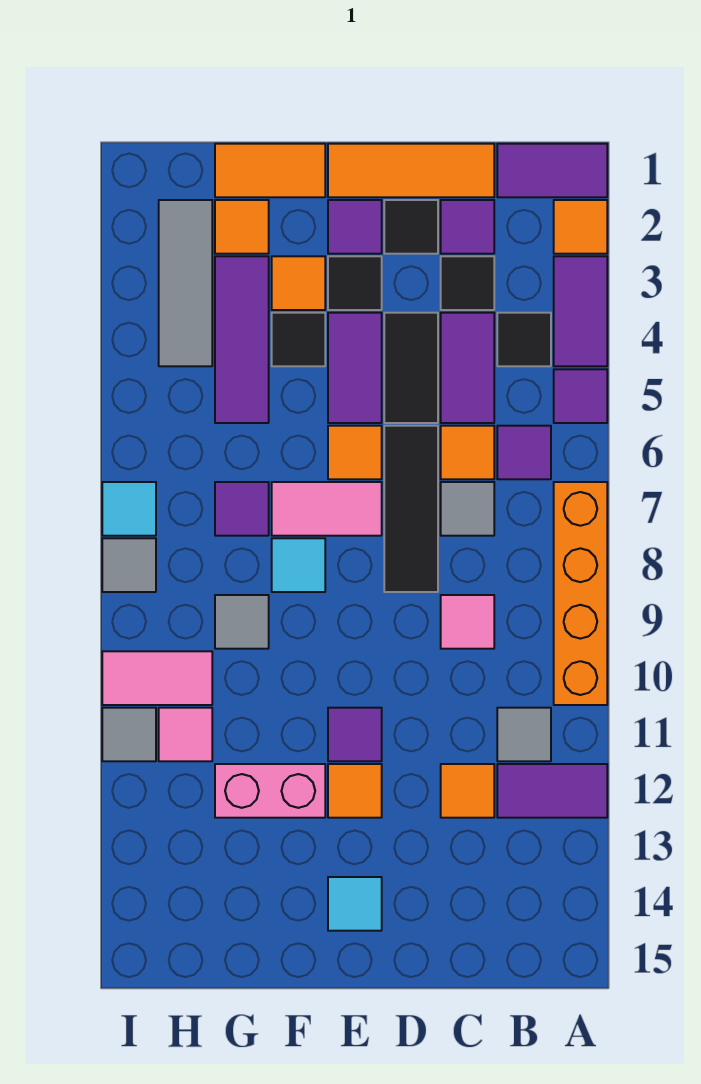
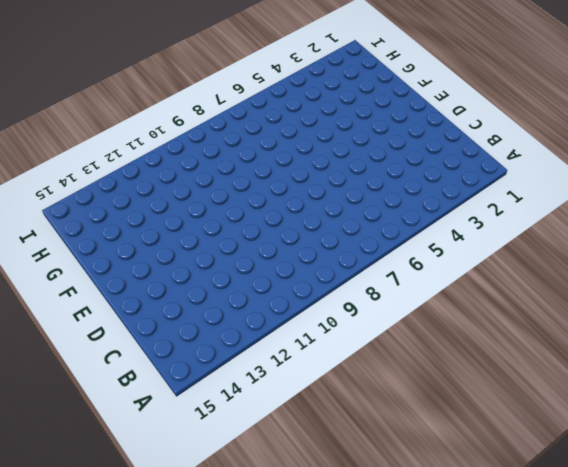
none -> purple tile A1:B1 level 1
none -> orange tile A2 level 1
none -> purple tile A3:A4 level 1
none -> purple tile A5 level 1

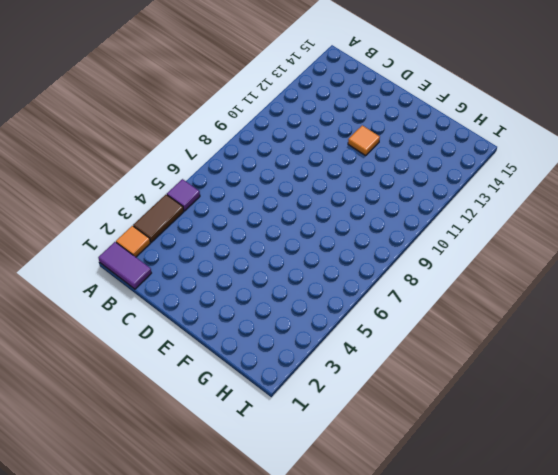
brown tile A3:A4 level 1 -> purple tile A3:A4 level 1
none -> orange brick A7:A10 level 1
none -> purple tile A12:B12 level 1
none -> black tile B4 level 1
none -> purple tile B6 level 1

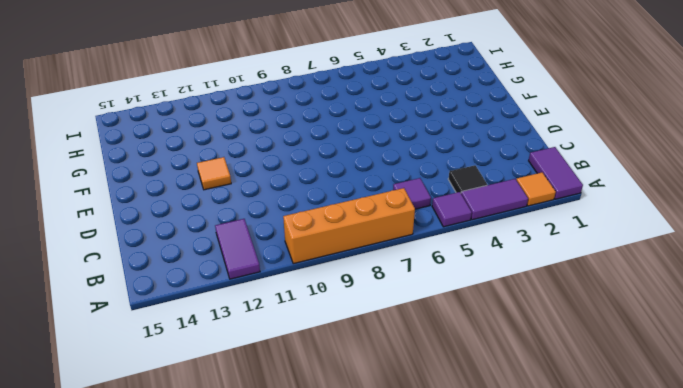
none -> grey tile B11 level 1
none -> orange tile C1:E1 level 1
none -> purple tile C2 level 1
none -> black tile C3 level 1

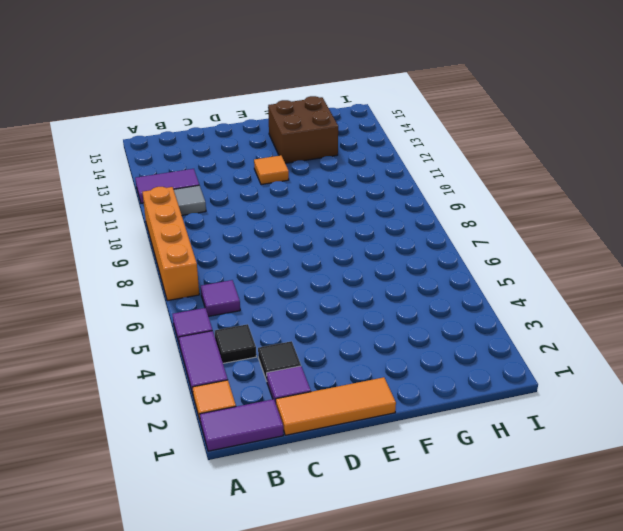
brown brick F13:G14 level 1 -> none
none -> purple tile C4:C5 level 1
none -> orange tile C6 level 1
none -> grey tile C7 level 1
none -> pink tile C9 level 1

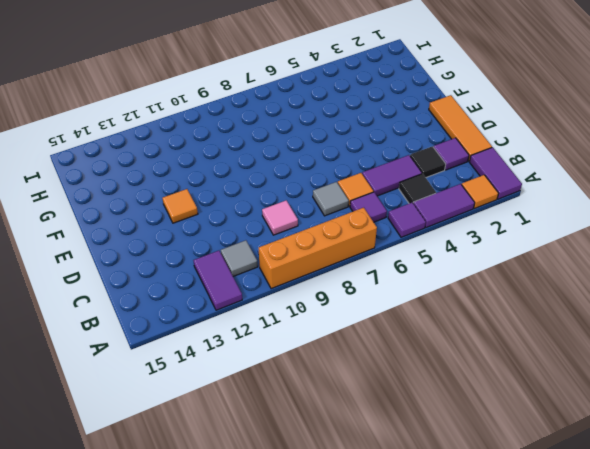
none -> orange tile C12 level 1
none -> black tile D2 level 1
none -> black tile D4:D5 level 1
none -> black tile D6:D8 level 1

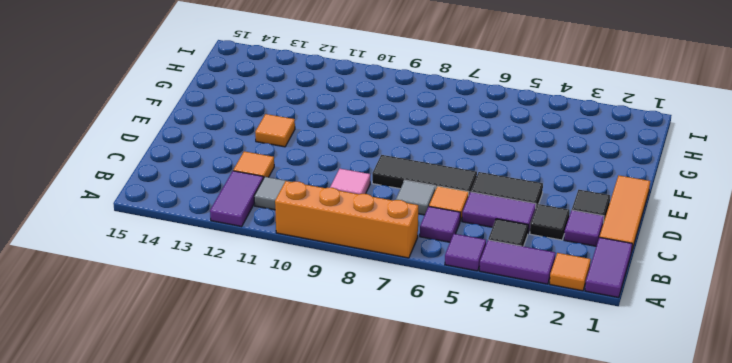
none -> purple tile E2 level 1
none -> black tile E3 level 1
none -> purple tile E4:E5 level 1
none -> orange tile E6 level 1

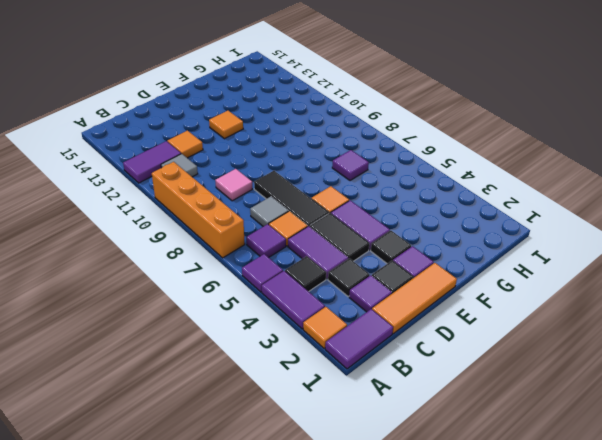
none -> pink tile E7:F7 level 1
none -> purple tile E11 level 1
none -> cyan tile E14 level 1
none -> orange tile F1:G1 level 1

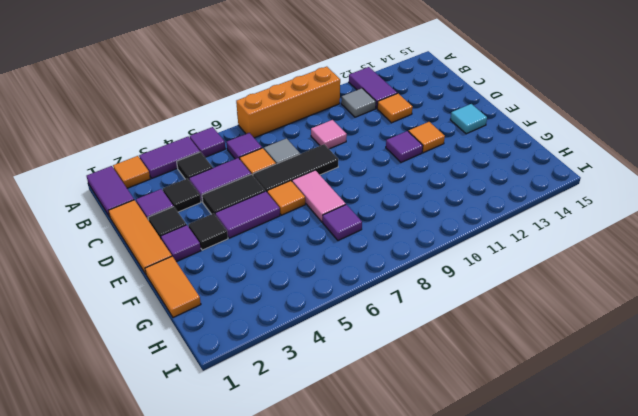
none -> orange tile F3 level 1
none -> black tile F4 level 1
none -> cyan tile F8 level 1
none -> pink brick F12:G12 level 1

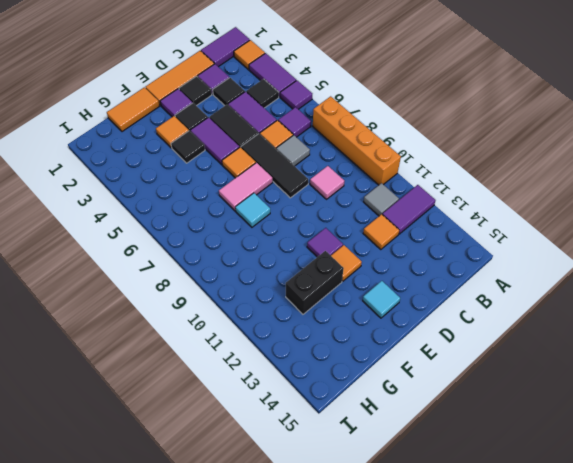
black brick F12:G12 level 1 -> pink brick F12:G12 level 1
none -> orange tile G2 level 1
none -> purple tile G3:G5 level 1
none -> purple tile G7 level 1
none -> grey tile G9 level 1

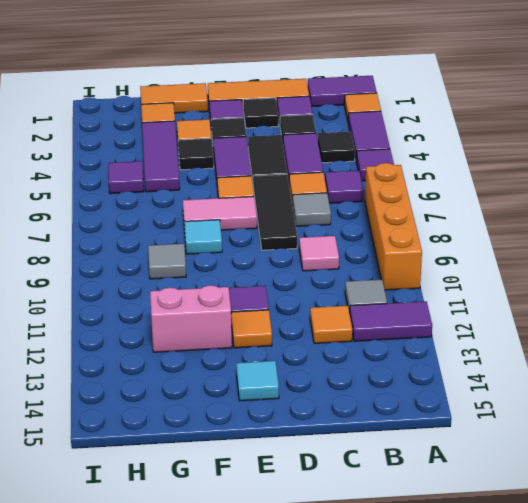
purple tile H5 level 1 -> purple tile G7 level 1
none -> grey tile H2:H4 level 1
none -> pink tile H10:I10 level 1
none -> pink tile H11 level 1
none -> cyan tile I7 level 1

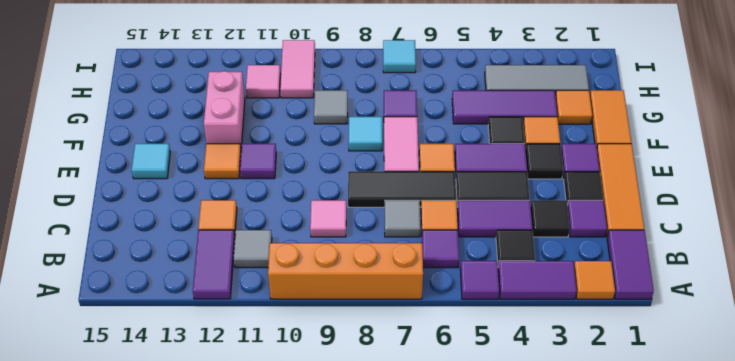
none -> grey tile I8 level 1
none -> grey tile I11 level 1

